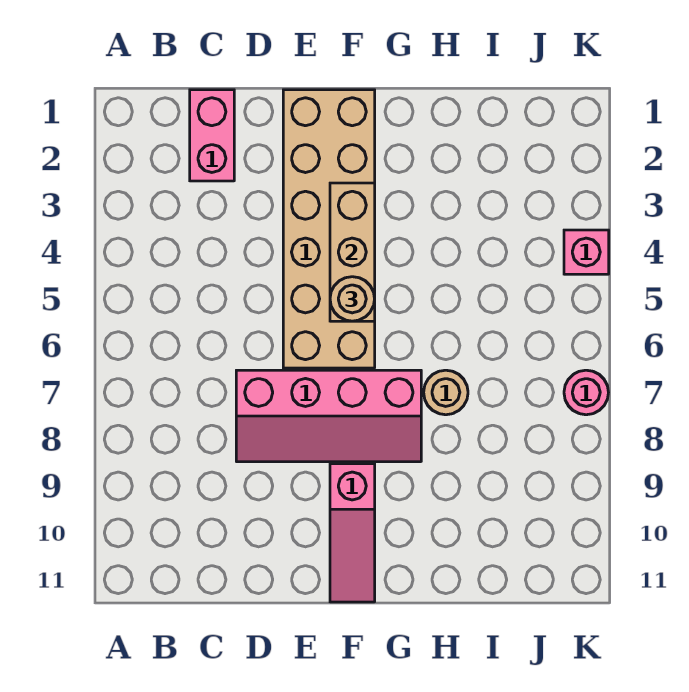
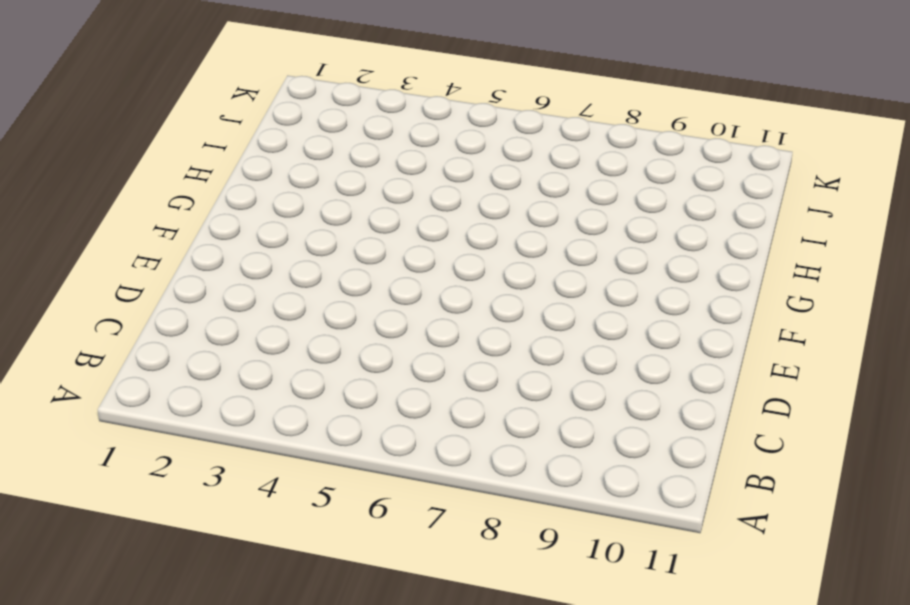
none -> pink brick C1:C2 level 1
none -> pink slope D7:G8 level 1 top 7

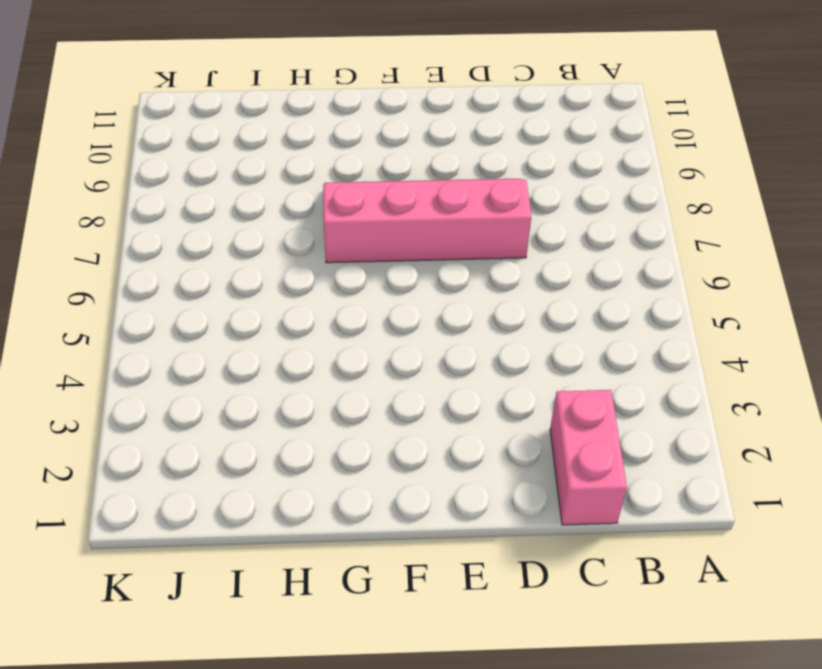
none -> tan brick E1:F6 level 1
none -> pink slope F9:F11 level 1 top 9

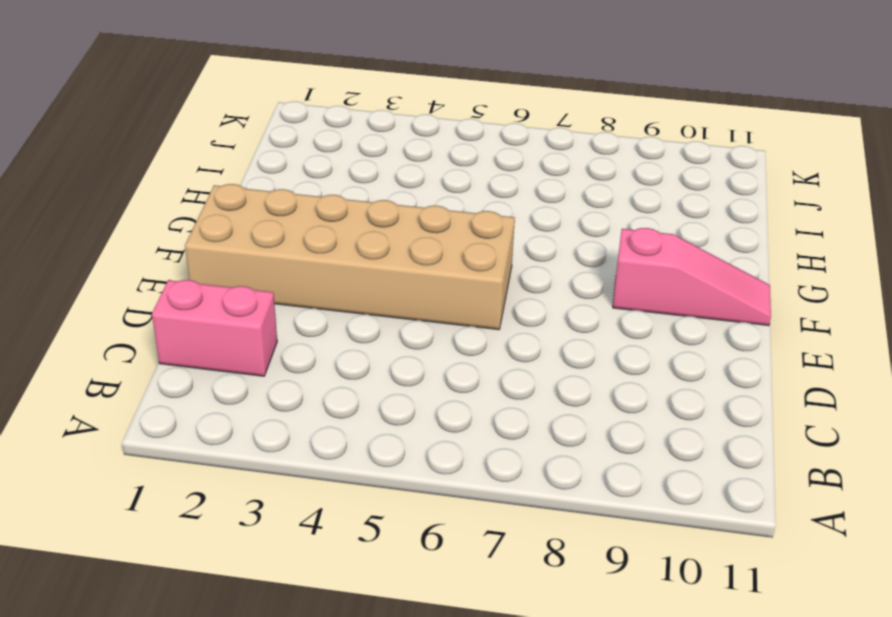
none -> pink slope D7:G8 level 1 top 7
none -> tan round brick H7 level 1

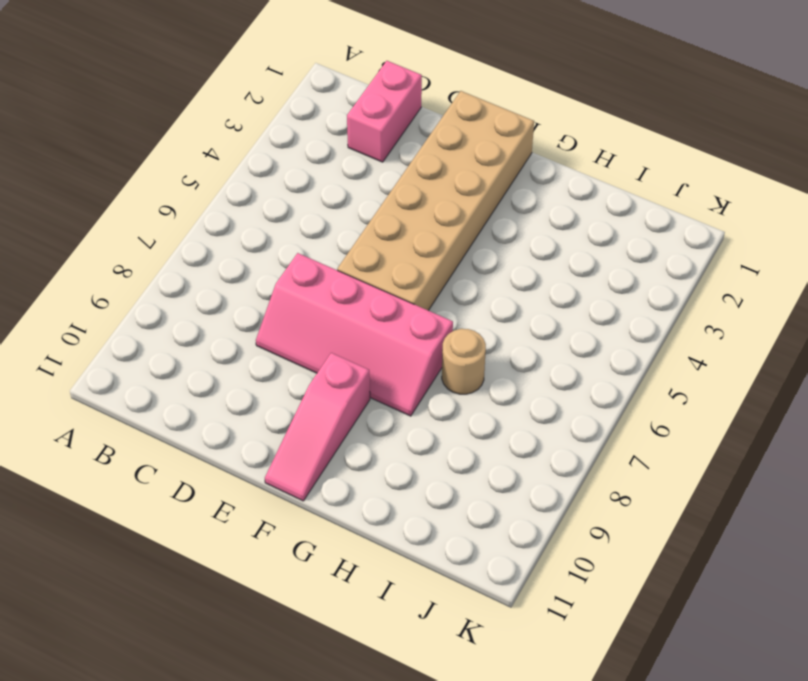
none -> pink brick K4 level 1
none -> pink round brick K7 level 1

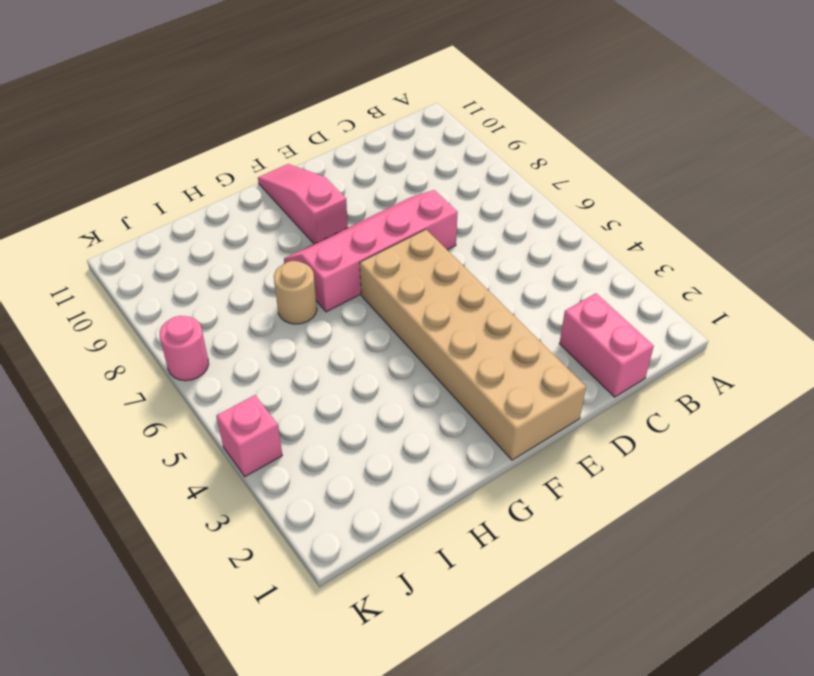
none -> tan brick F3:F5 level 2
none -> tan round brick F5 level 3

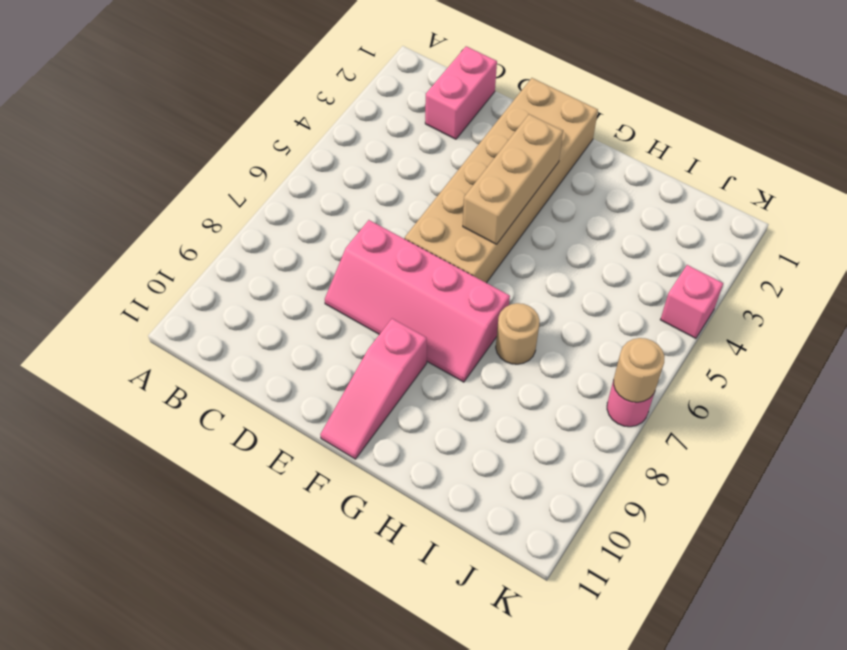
tan round brick K7 level 2 -> tan round brick F5 level 3

